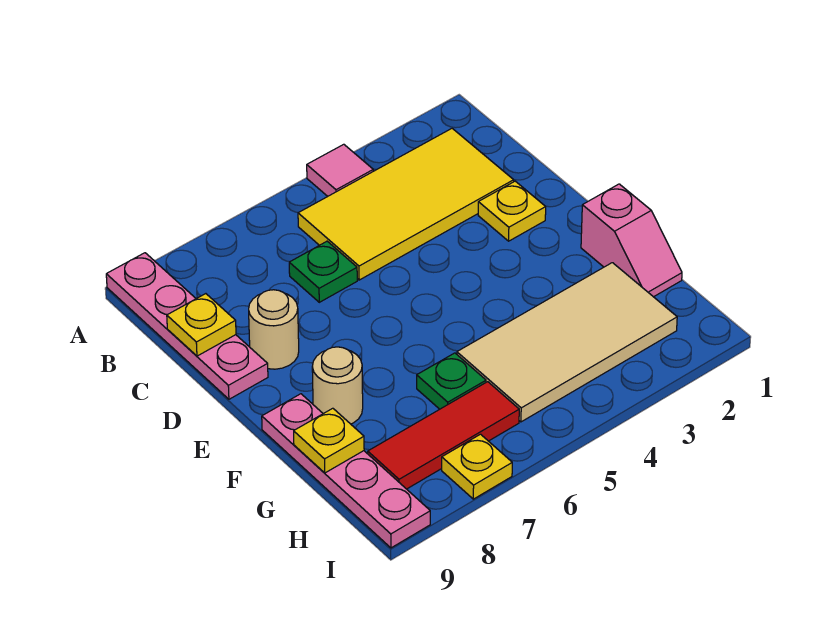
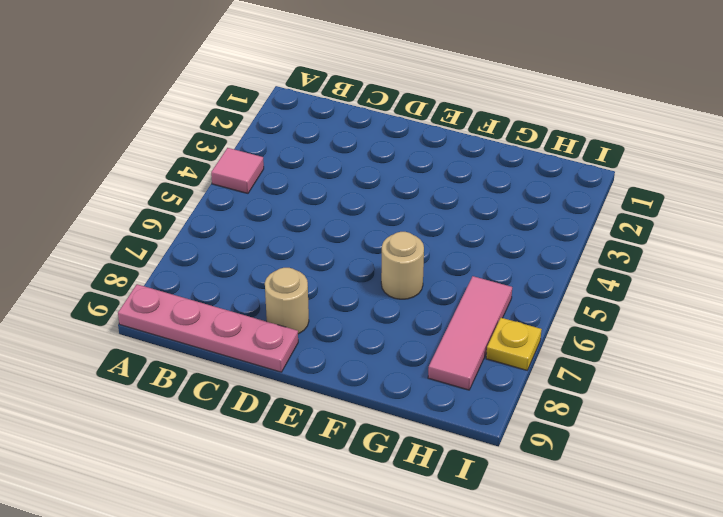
tan round brick F6 level 1 -> tan round brick F8 level 1
pink tile H6:H8 level 1 -> red tile H6:H8 level 1
none -> yellow tile B2:C5 level 1
none -> green plate C6 level 1
none -> yellow plate D2 level 1

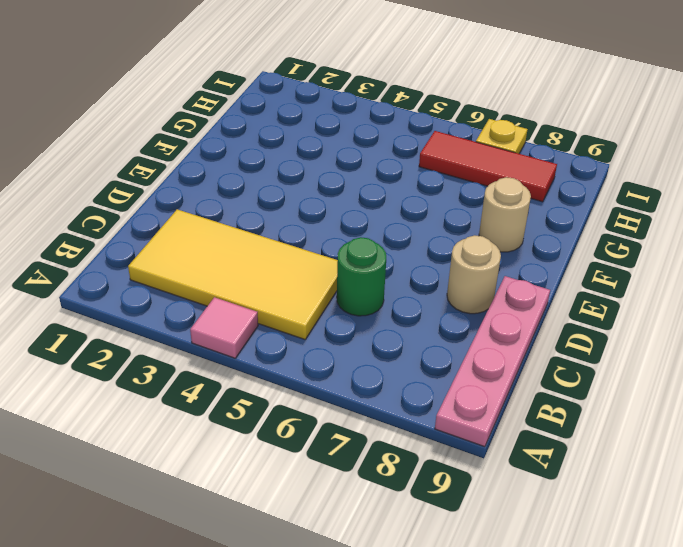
green round brick C6 level 1 -> green plate C6 level 1
none -> yellow plate D2 level 1
none -> pink slope F1:G1 level 1 top F
none -> pink plate F9:I9 level 1

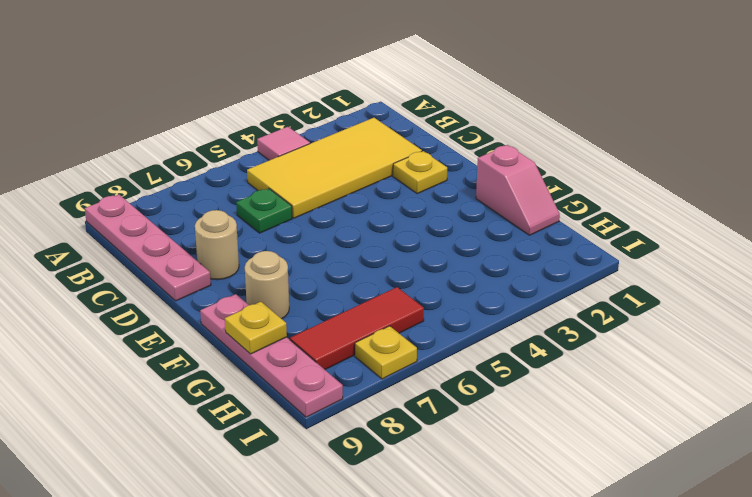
none -> tan tile G2:H5 level 1
none -> green plate G6 level 1
none -> yellow plate C9 level 2

